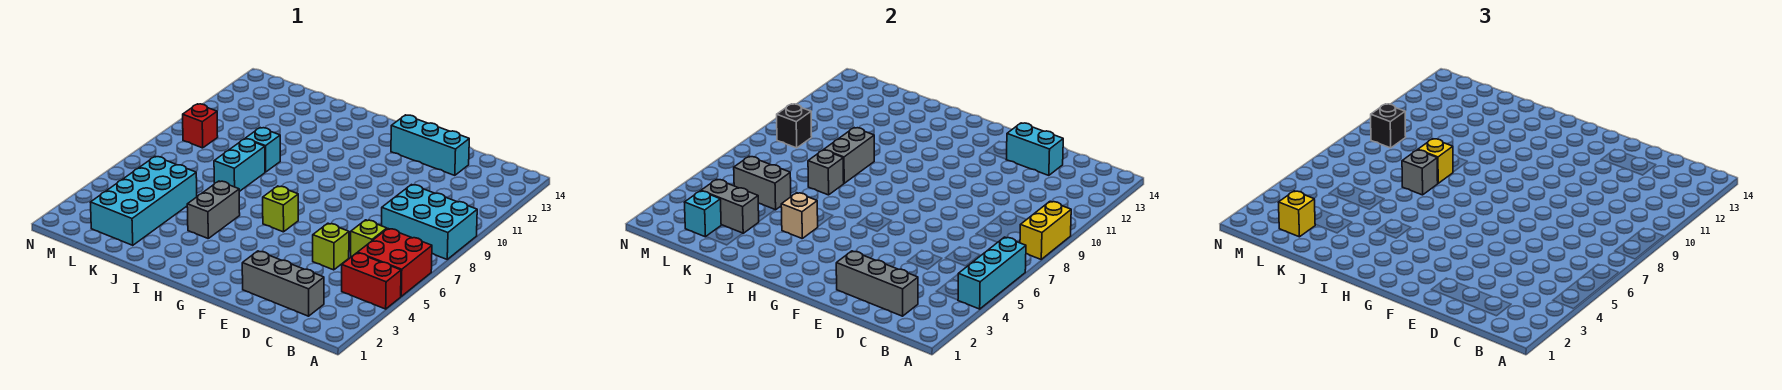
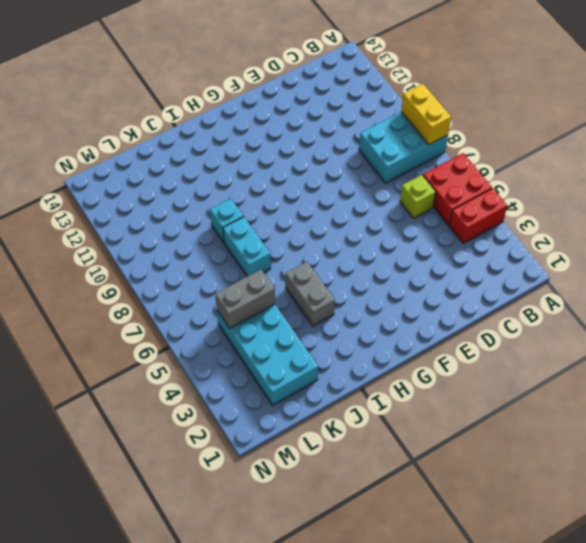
none -> grey brick C2:E2 level 1
none -> lime brick D5 level 1
none -> cyan brick D13:F13 level 1

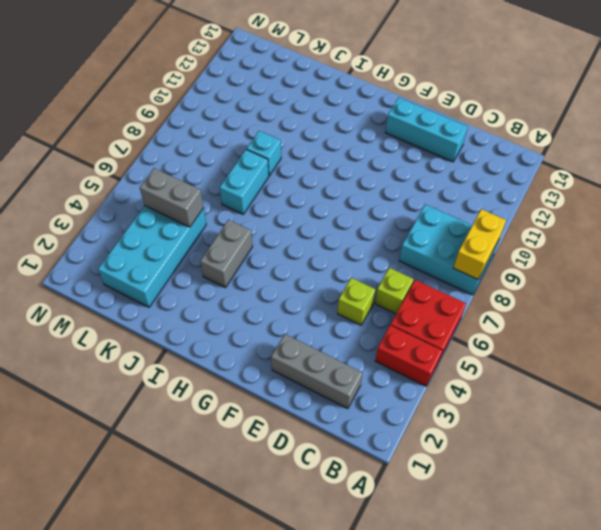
none -> lime brick G6 level 1
none -> red brick M9 level 1
none -> cyan brick A4:A6 level 2

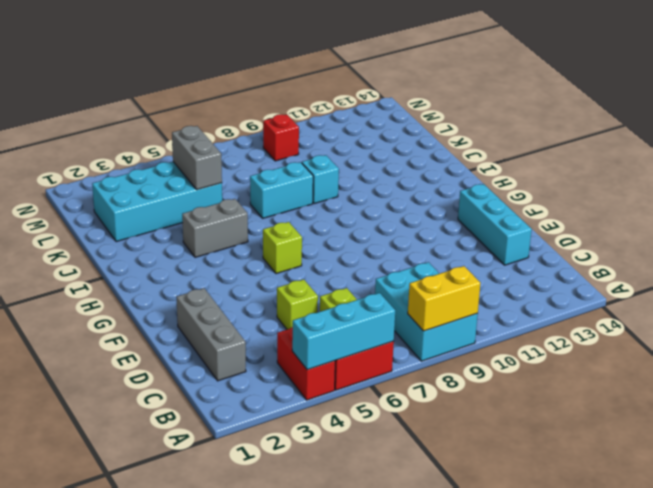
none -> grey brick C2:E2 level 2
none -> cyan brick D13:E13 level 2
none -> tan brick I4 level 2

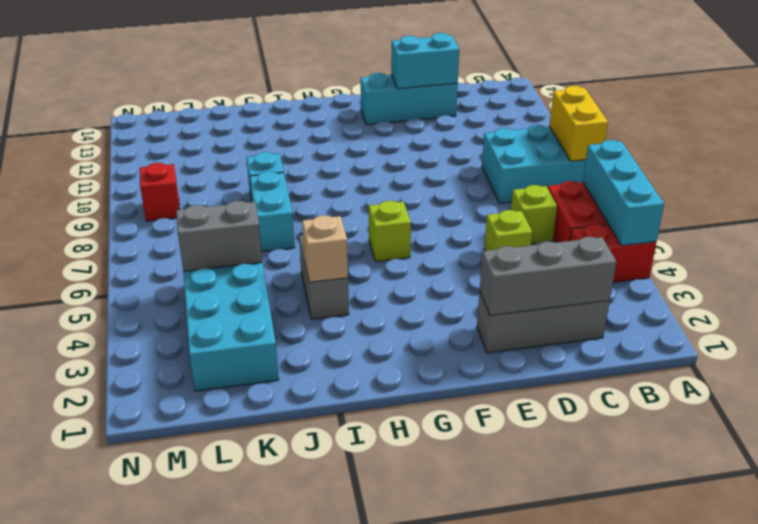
none -> grey brick J7 level 2
none -> grey brick J8:J9 level 2
none -> grey brick K3:L3 level 2

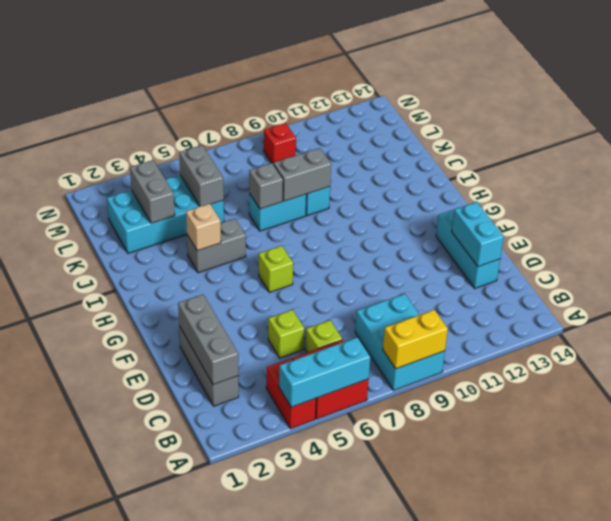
none -> cyan brick L2 level 2
none -> black brick M9 level 2
none -> grey brick J7 level 3

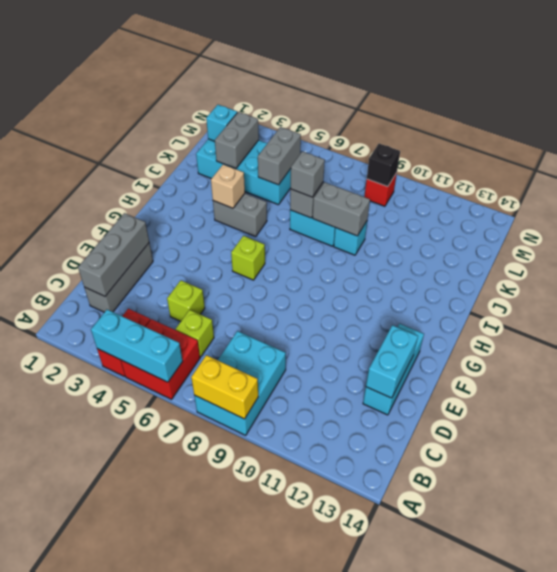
none -> yellow brick J8 level 3
none -> yellow brick L2 level 3
none -> black brick M9 level 3

